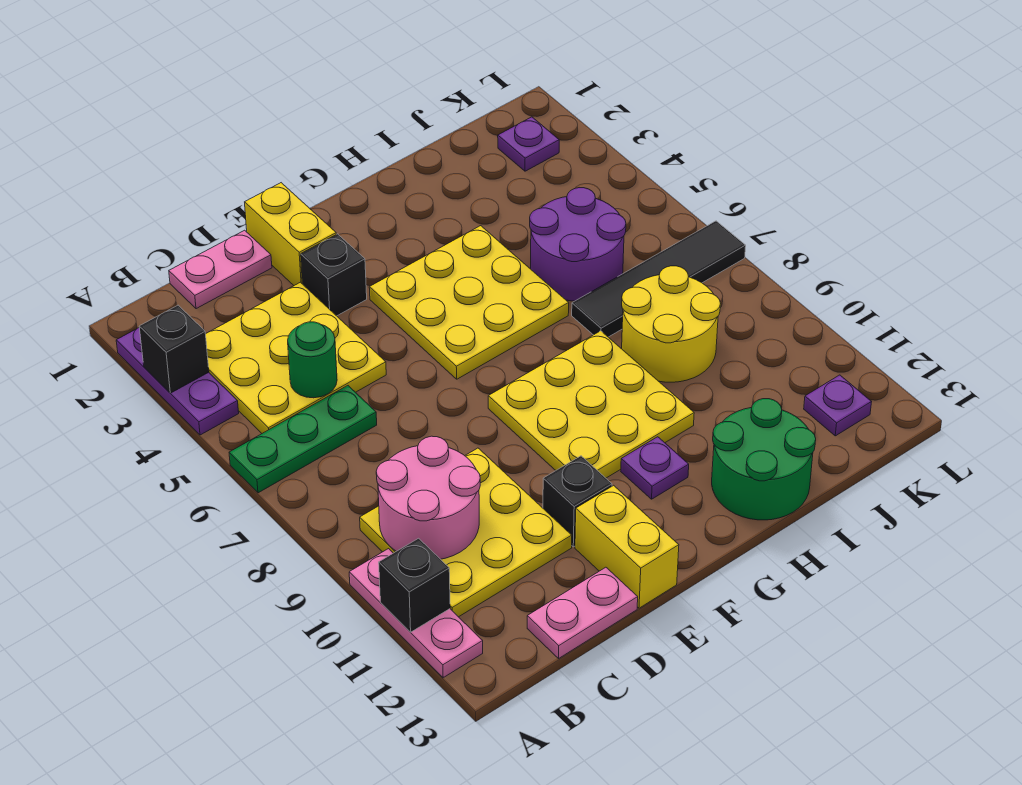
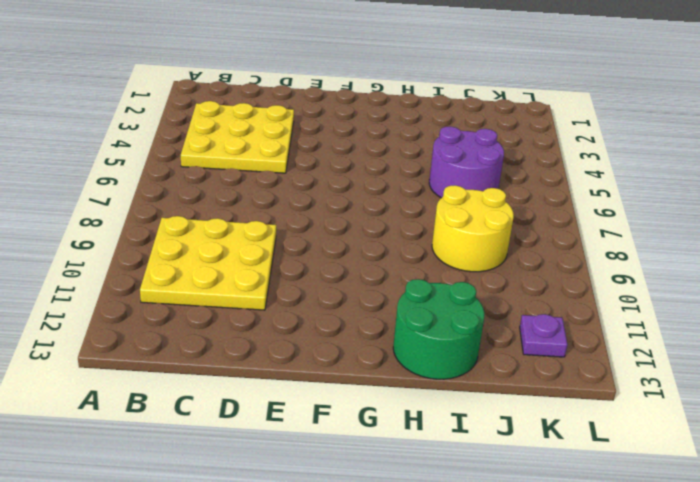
none -> purple plate A2:A4 level 1
none -> green plate A6:C6 level 1
none -> pink plate A10:A12 level 1

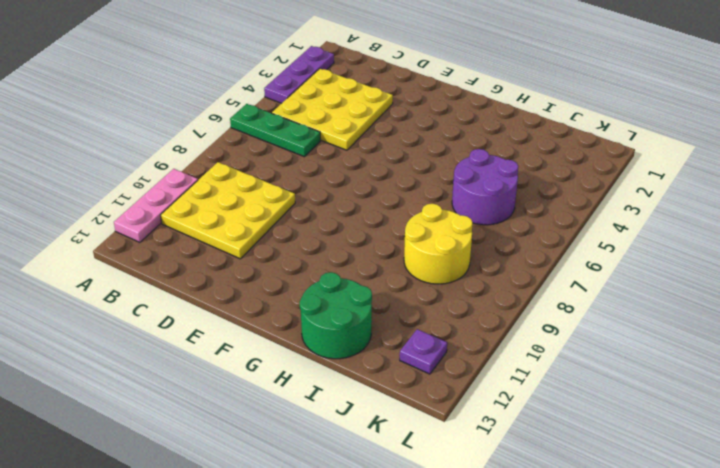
none -> pink plate C1:D1 level 1
none -> pink plate C13:D13 level 1
none -> yellow brick E1:E2 level 1

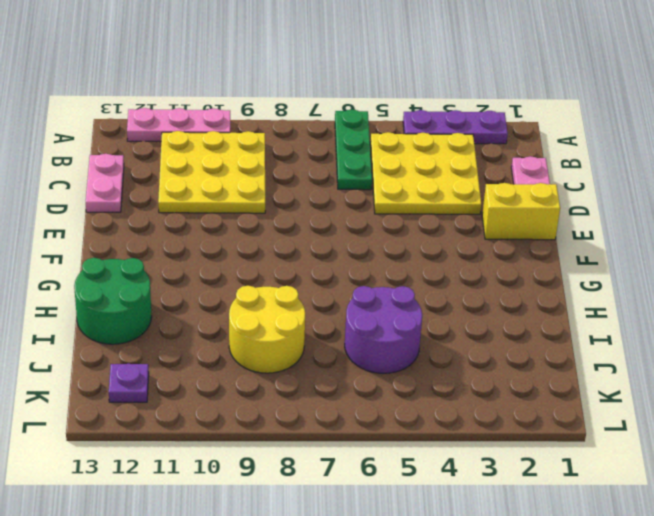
none -> black brick E3 level 1
none -> black brick E11 level 1
none -> yellow brick E12:E13 level 1

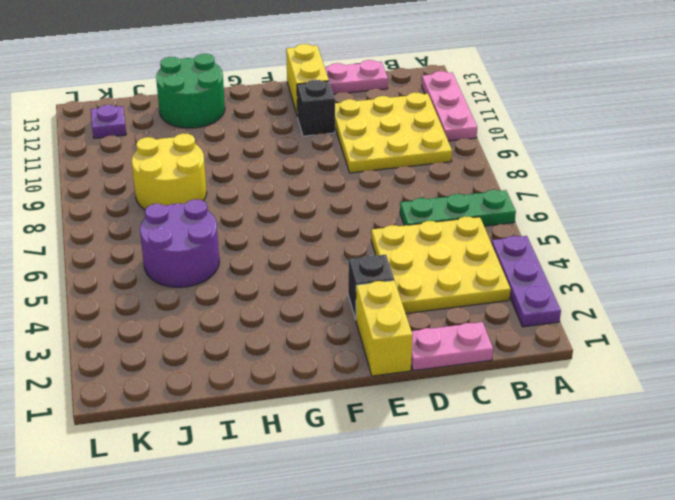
none -> yellow plate F4:H6 level 1
none -> yellow plate F8:H10 level 1
none -> purple plate G11 level 1

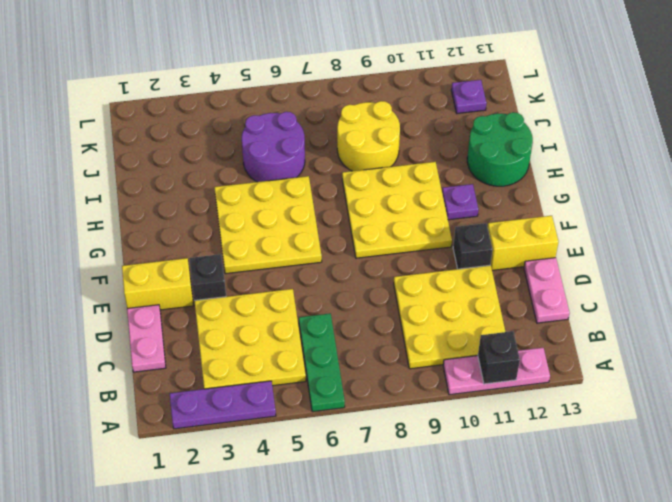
none -> black tile I7:L7 level 1
none -> purple plate K2 level 1
none -> black brick A3 level 2

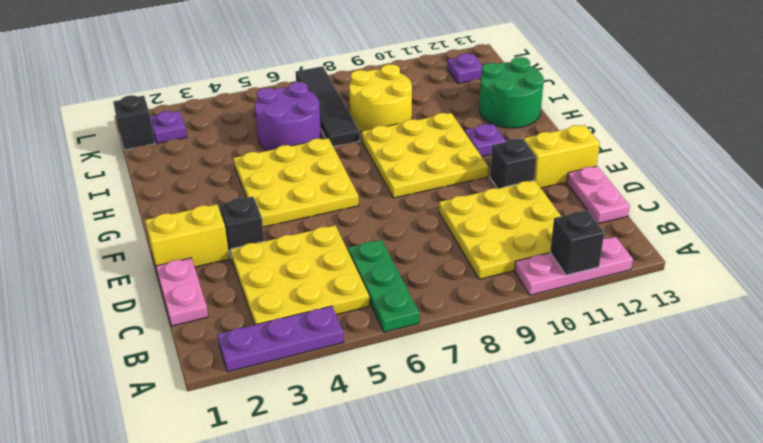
black brick K1 level 1 -> black brick A3 level 2
none -> pink round brick B9:C10 level 2
none -> green round brick C5 level 2

